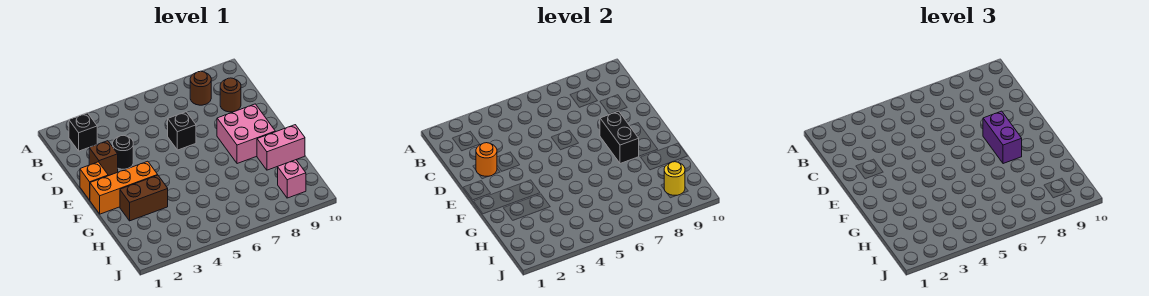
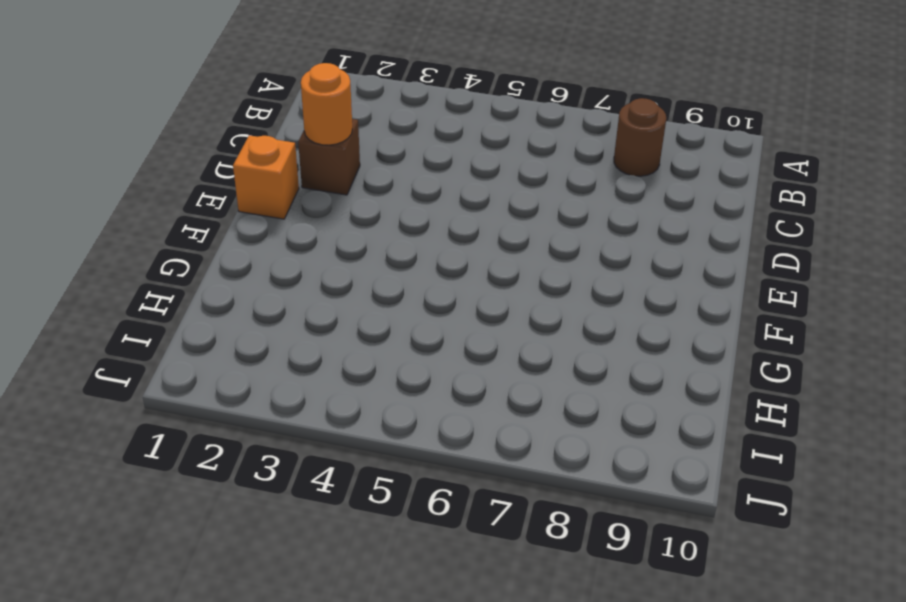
none -> black brick B2 level 1
none -> brown round brick C9 level 1
none -> black round brick D3 level 1

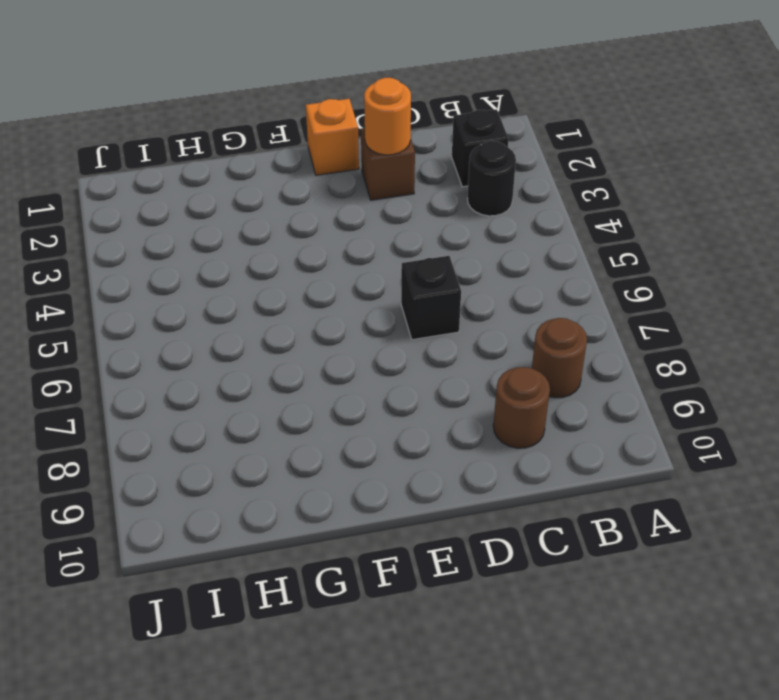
black round brick B3 level 1 -> black round brick D3 level 1
none -> pink brick E8:F9 level 1
none -> orange brick F1:F3 level 1
none -> brown brick G2:G3 level 1

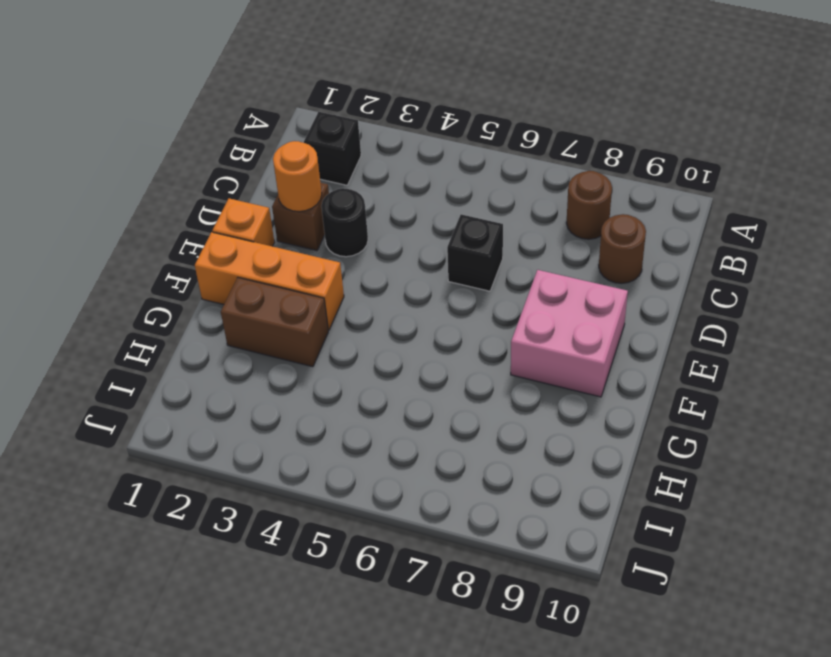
none -> pink brick G9:G10 level 1
none -> pink brick I9 level 1
none -> black brick E8:F8 level 2

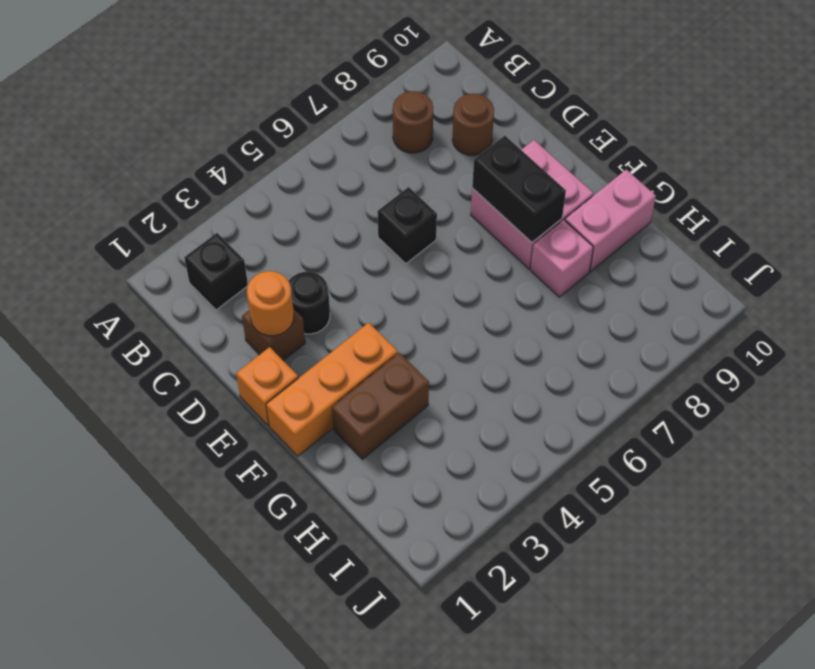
pink brick G8 level 1 -> pink brick I9 level 1
none -> yellow round brick I9 level 2
none -> purple brick E8:F8 level 3

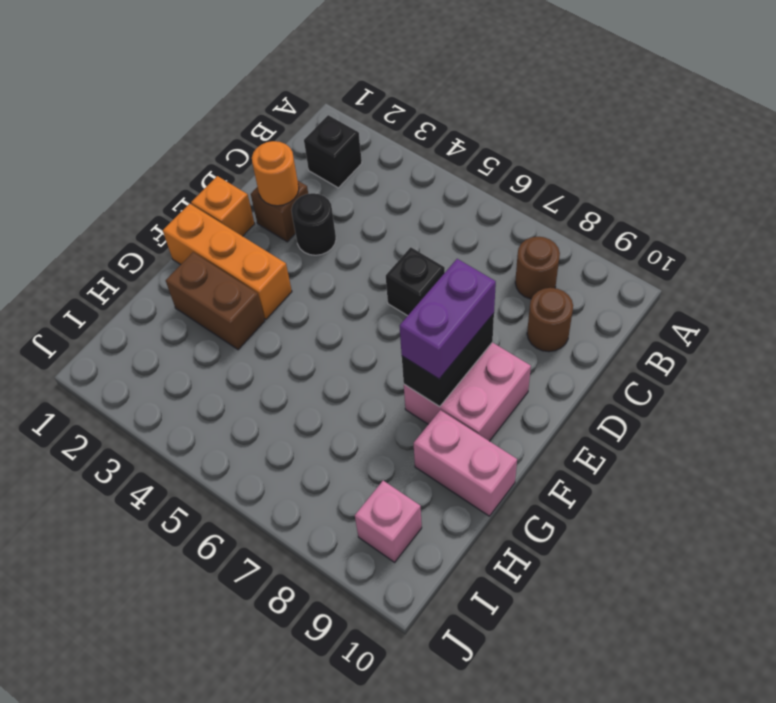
none -> yellow round brick I9 level 2

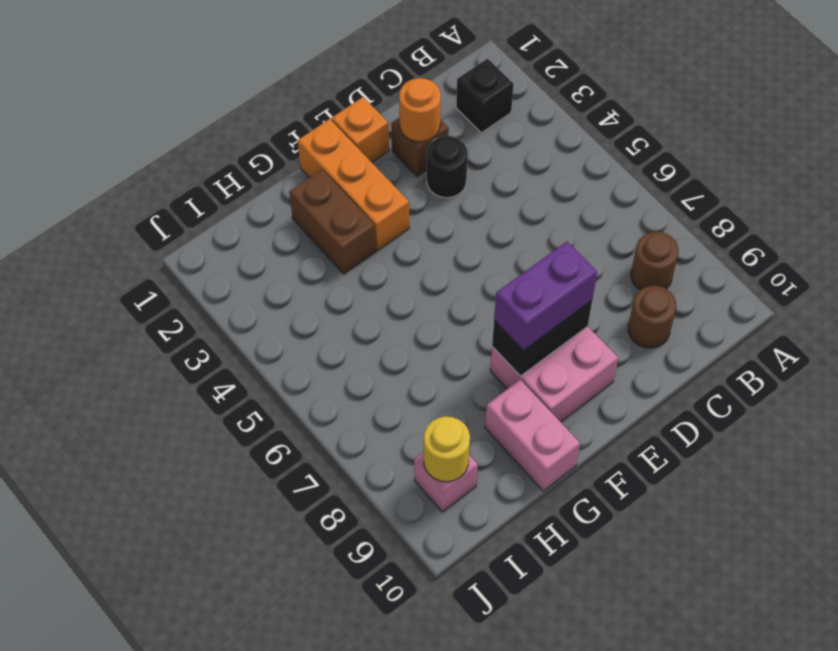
none -> black brick D6 level 1

